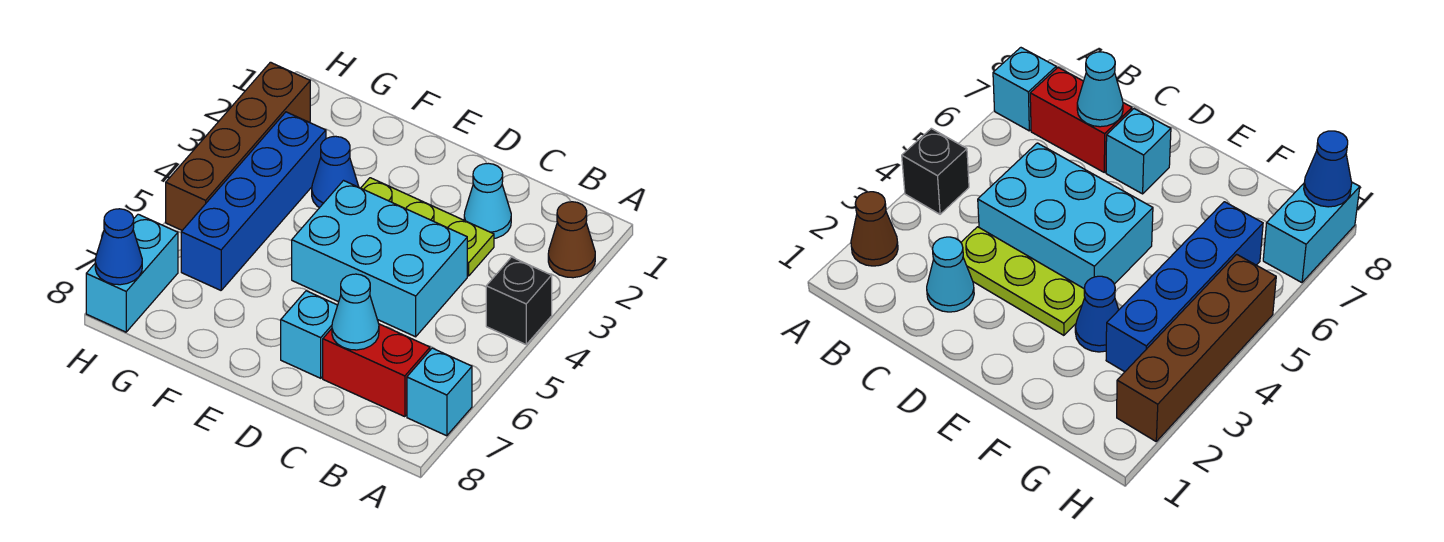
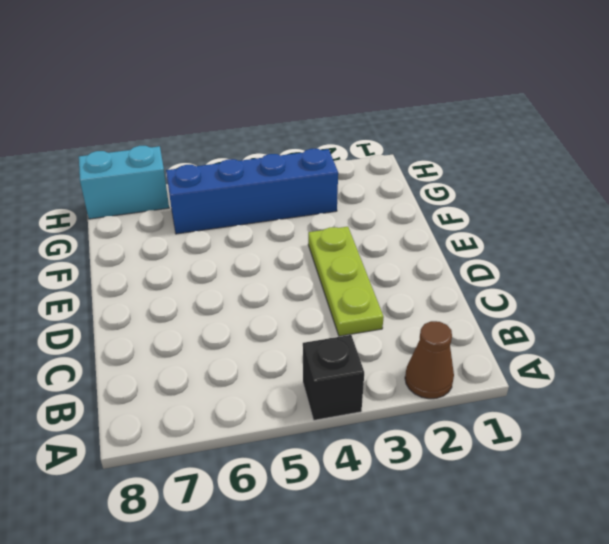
none -> cyan brick A7 level 1
none -> red brick B7:C7 level 1
none -> cyan cone C2 level 1

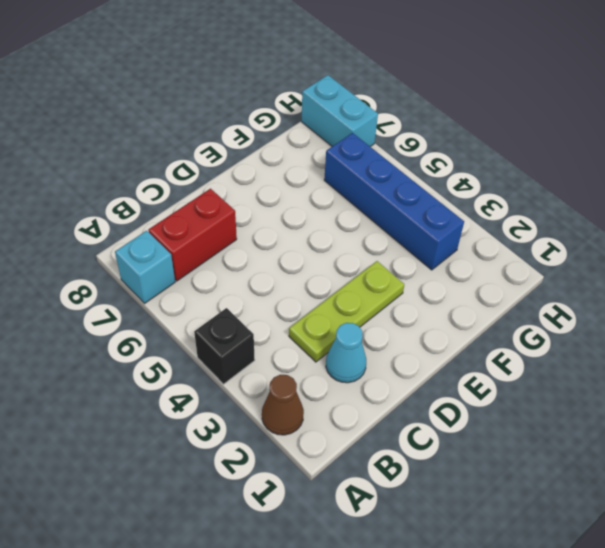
none -> cyan brick C4:E5 level 1
none -> cyan brick D7 level 1
none -> blue cone F3 level 1

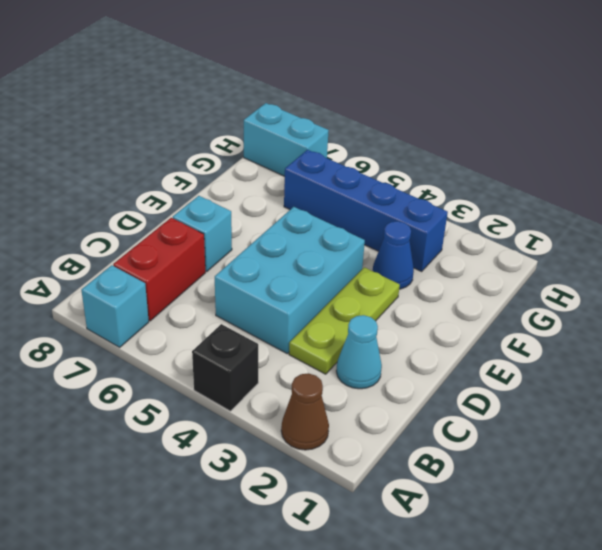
none -> brown brick H2:H5 level 1
none -> cyan cone C7 level 2
none -> blue cone H8 level 2

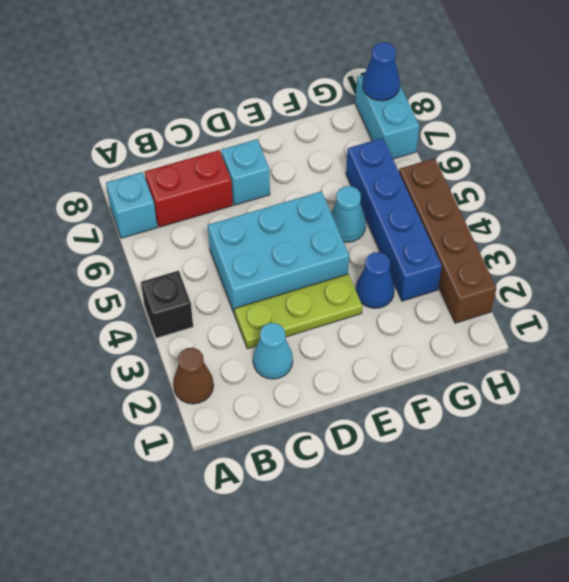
cyan cone F5 level 1 -> cyan cone C7 level 2

